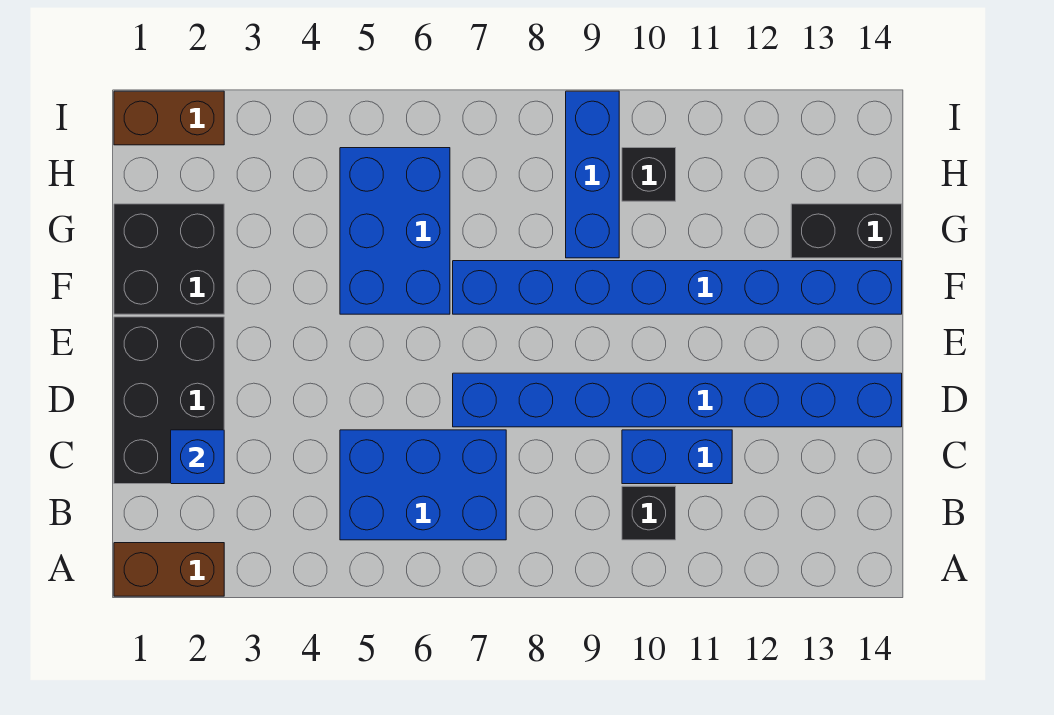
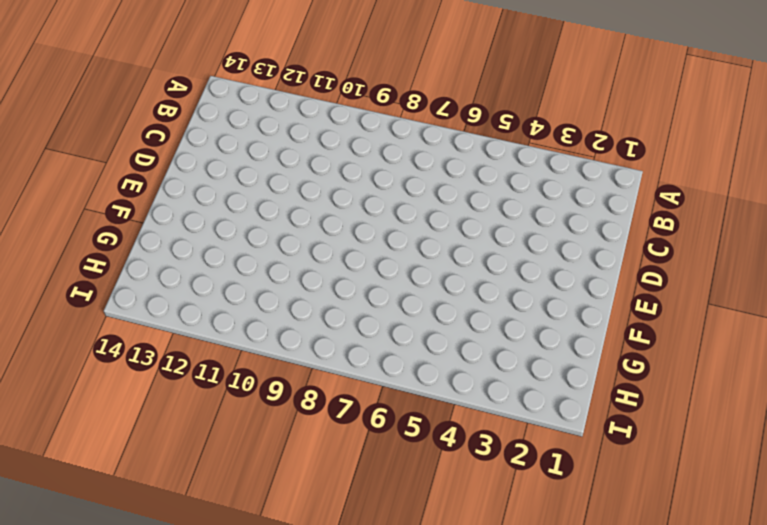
none -> brown brick A1:A2 level 1
none -> blue brick B5:C7 level 1
none -> black brick B10 level 1

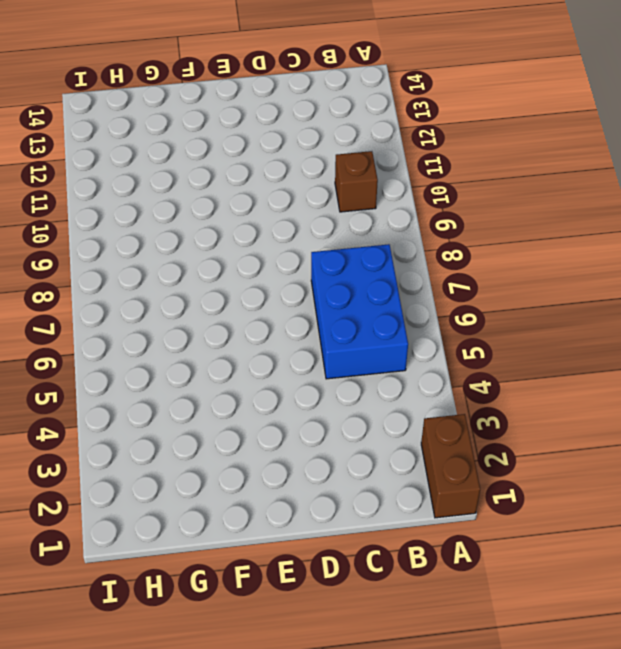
brown brick B10 level 1 -> black brick B10 level 1
none -> black brick C1:E2 level 1
none -> blue brick C10:C11 level 1
none -> blue brick D7:D14 level 1

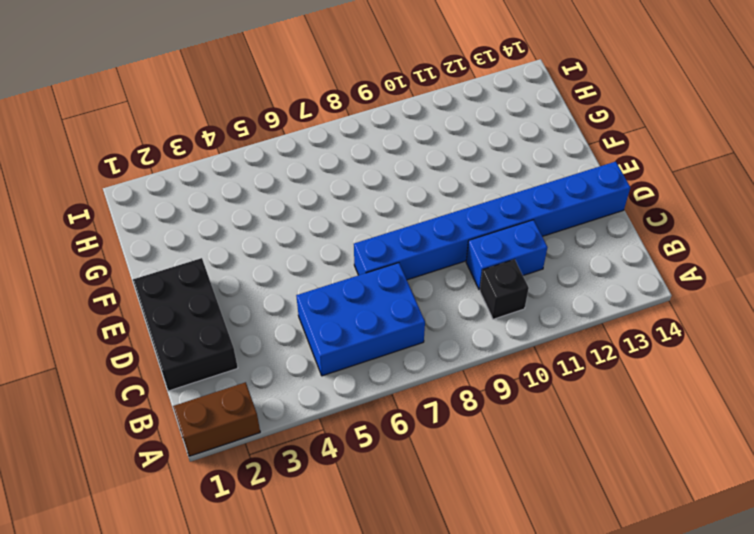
none -> black brick F1:G2 level 1
none -> blue brick F5:H6 level 1
none -> blue brick F7:F14 level 1

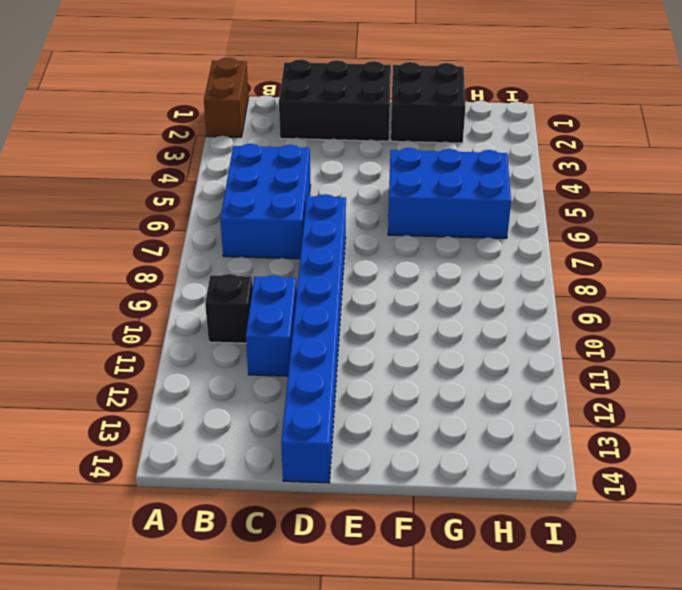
none -> blue brick F7:F14 level 1
none -> blue brick G9:I9 level 1
none -> black brick G13:G14 level 1

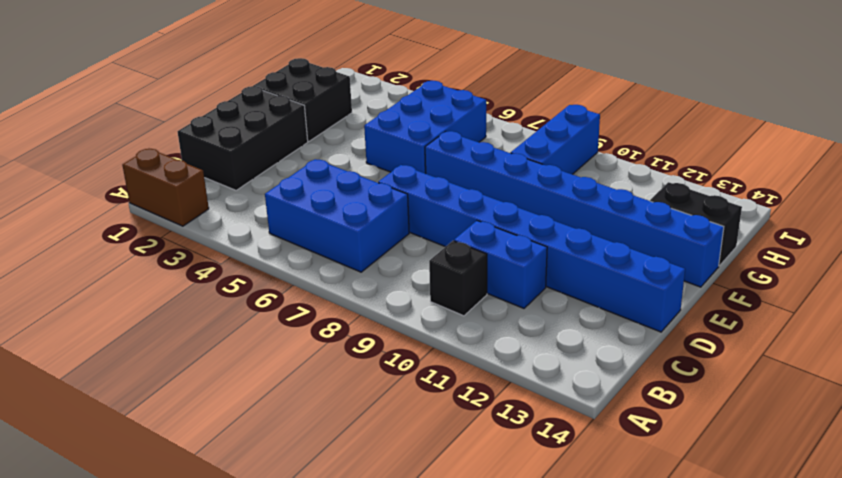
none -> black brick H10 level 1
none -> brown brick I1:I2 level 1
none -> blue brick C2 level 2

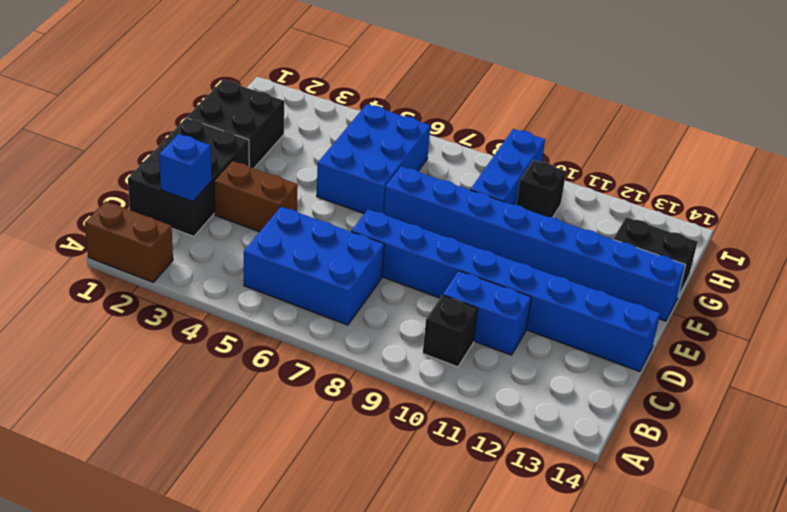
brown brick D3:D4 level 1 -> brown brick I1:I2 level 1

